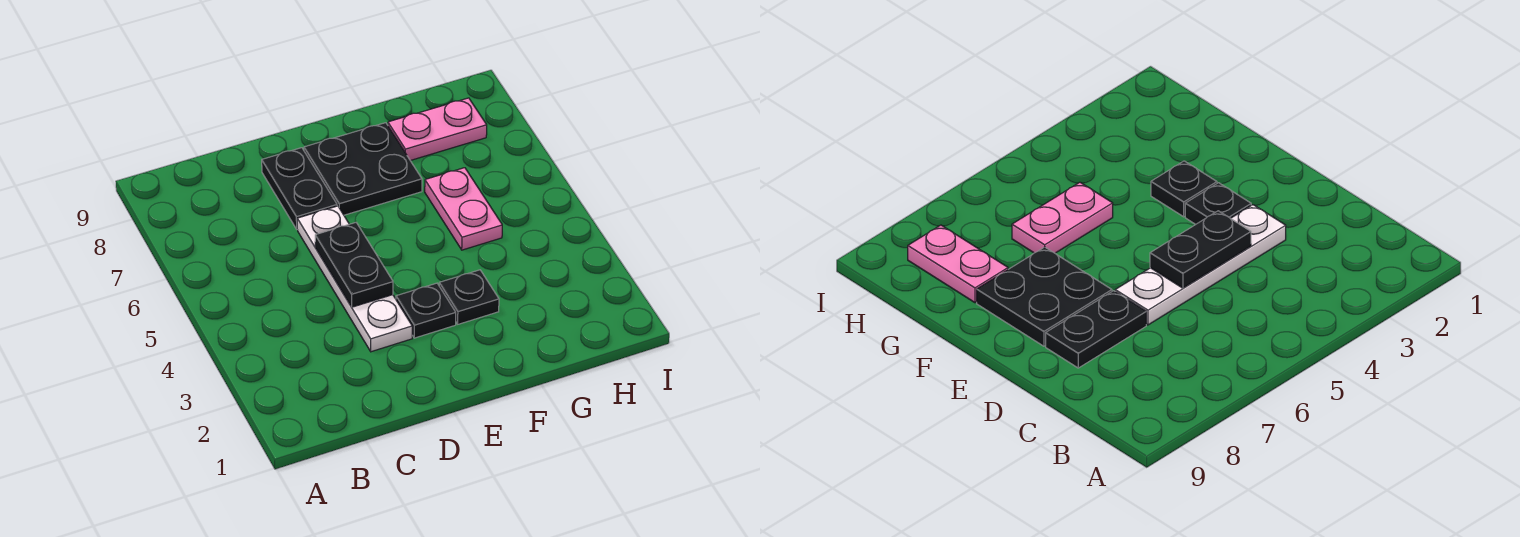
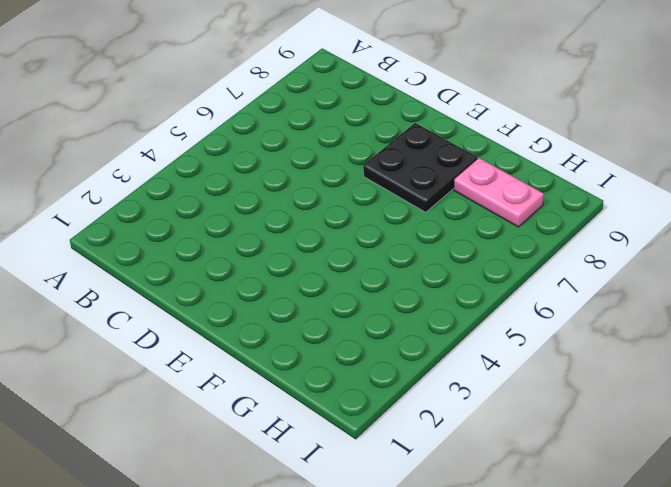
none -> white plate D3:D6 level 1
none -> black plate D7:D8 level 1

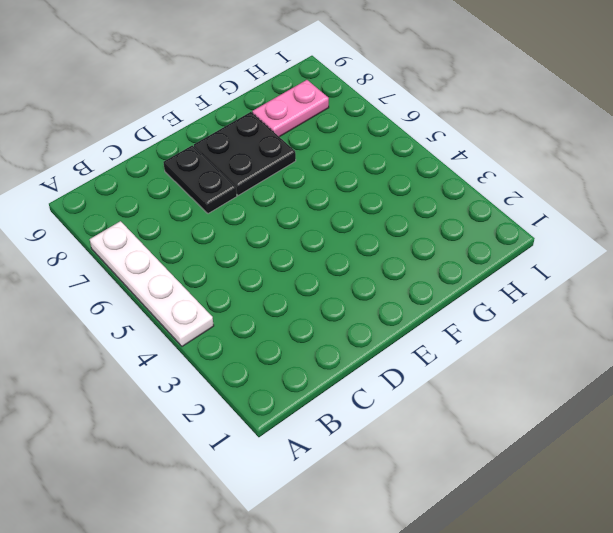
white plate A4:A7 level 1 -> white plate D3:D6 level 1
none -> black plate E3 level 1
none -> black plate F3 level 1

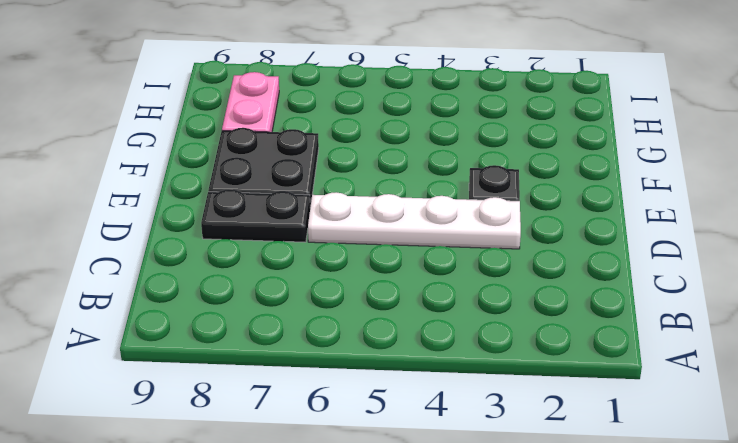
none -> black plate F3 level 1
none -> pink plate G5:G6 level 1

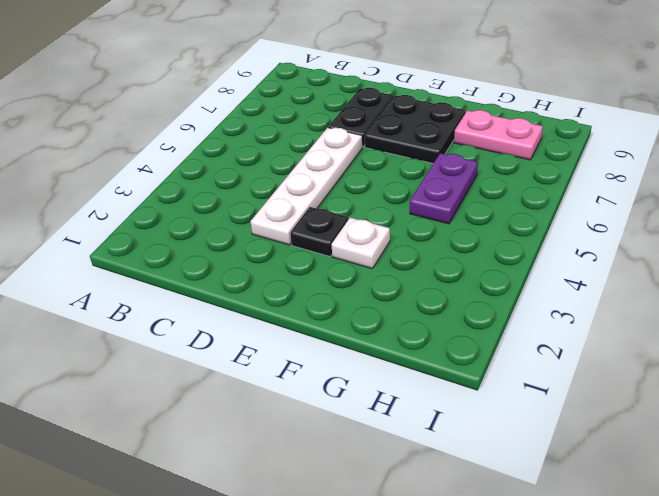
white plate F3 level 1 -> black plate F3 level 1
purple plate G5:G6 level 1 -> pink plate G5:G6 level 1
none -> black plate D4:D5 level 2

